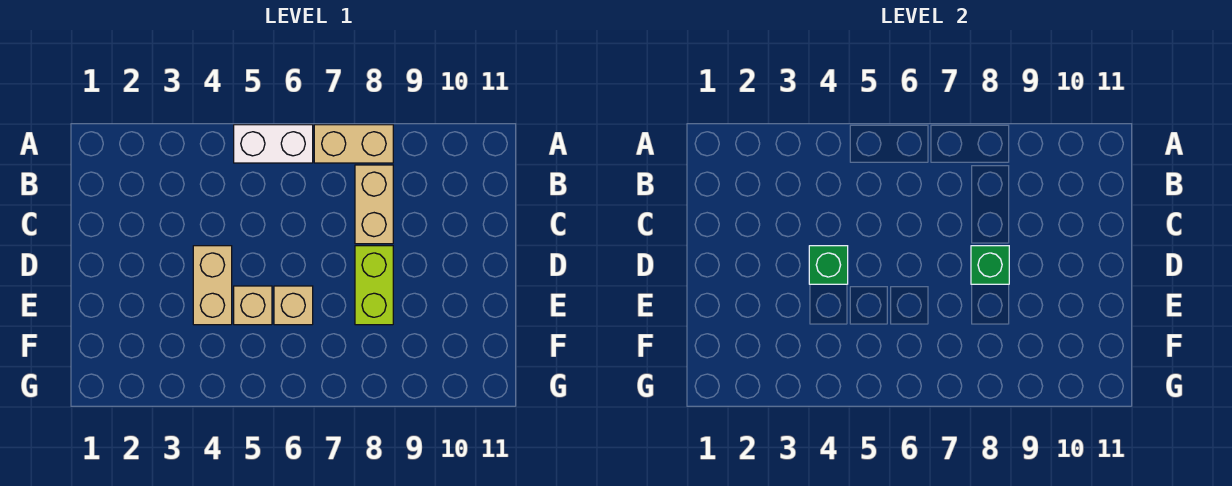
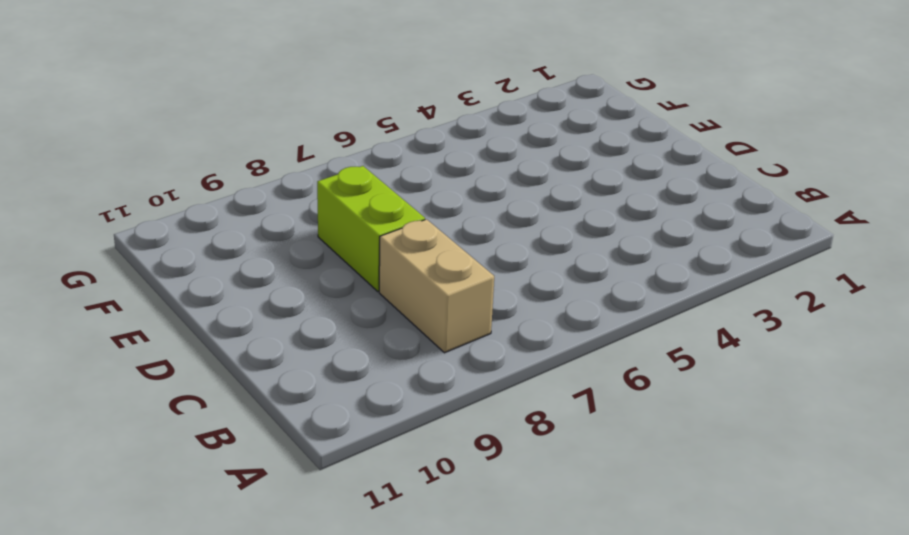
none -> white brick A5:A6 level 1
none -> tan brick A7:A8 level 1

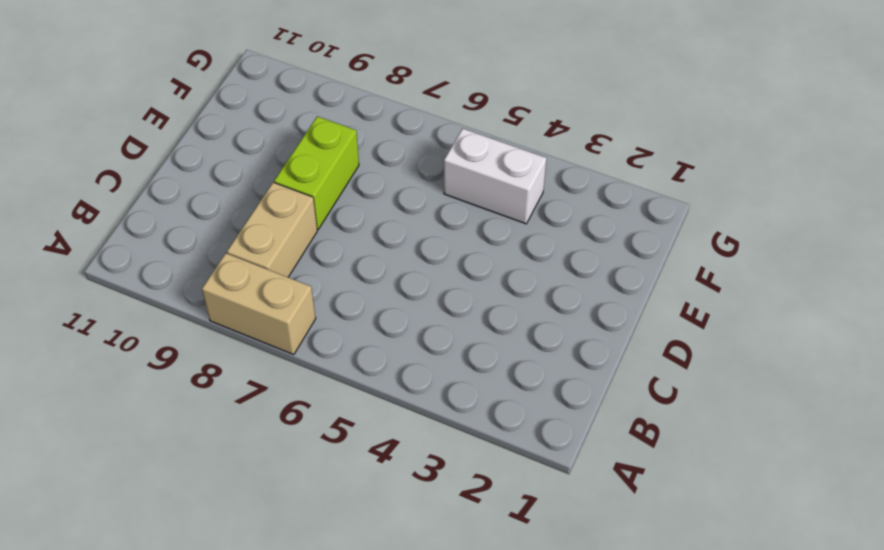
white brick F4:F5 level 1 -> white brick A5:A6 level 1
none -> tan brick D4:E4 level 1
none -> tan brick E5 level 1

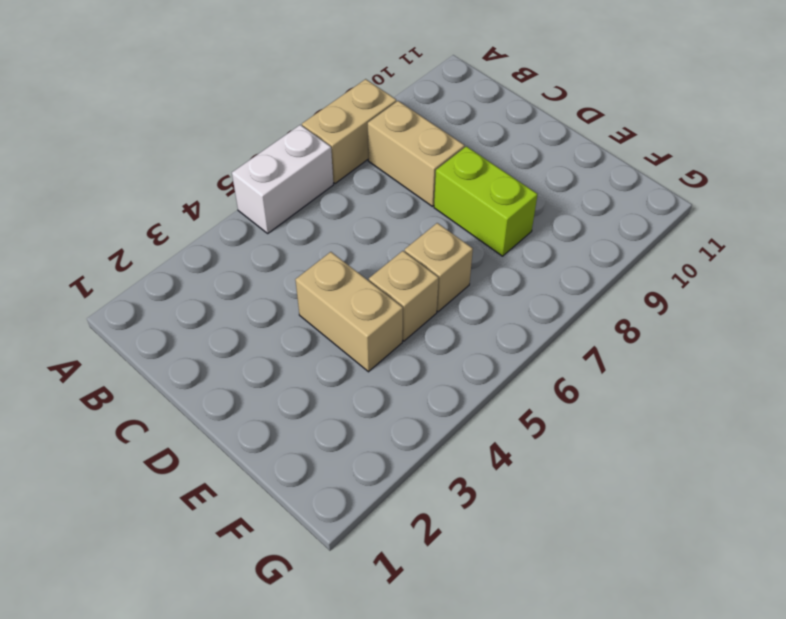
none -> green brick D4 level 2
none -> green brick D8 level 2

